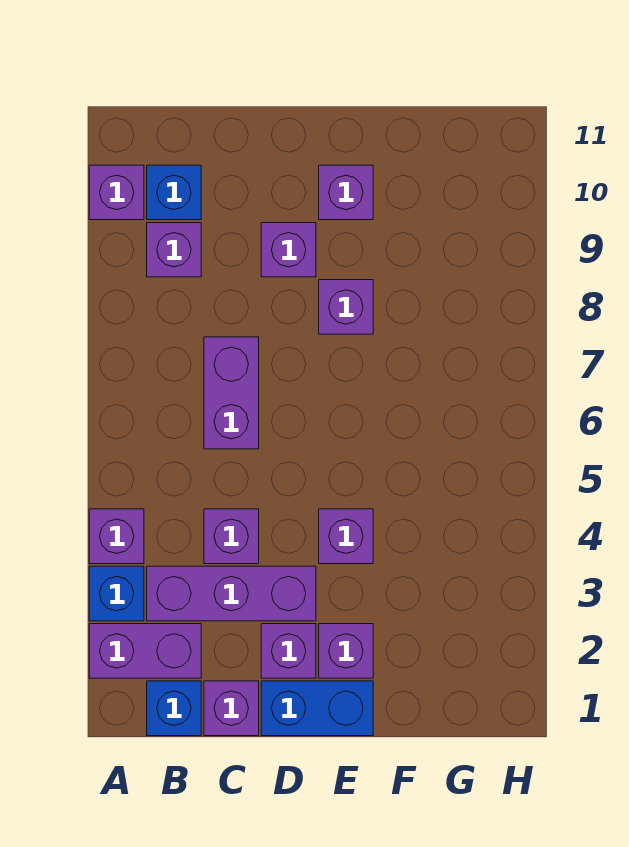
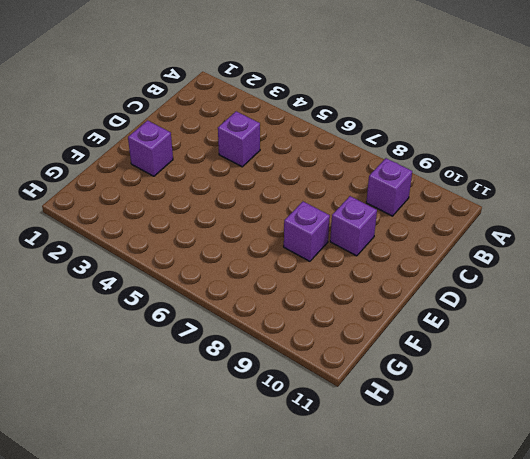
none -> purple brick A2:B2 level 1
none -> blue brick A3 level 1
none -> purple brick A4 level 1

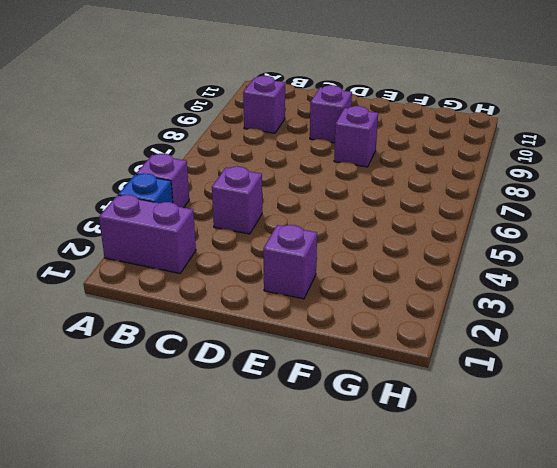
none -> purple brick A10 level 1
none -> blue brick B1 level 1
none -> purple brick B3:D3 level 1

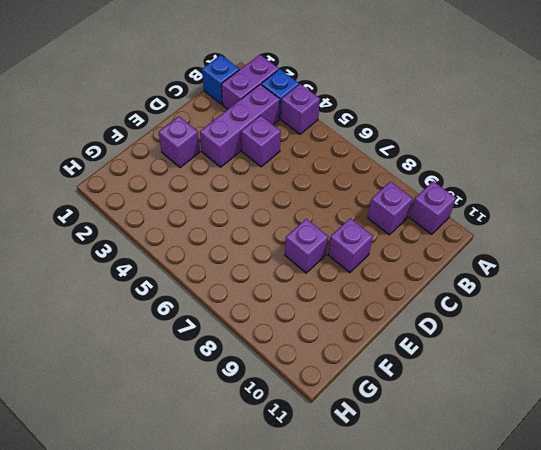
none -> blue brick B10 level 1
none -> purple brick C1 level 1
none -> purple brick C6:C7 level 1

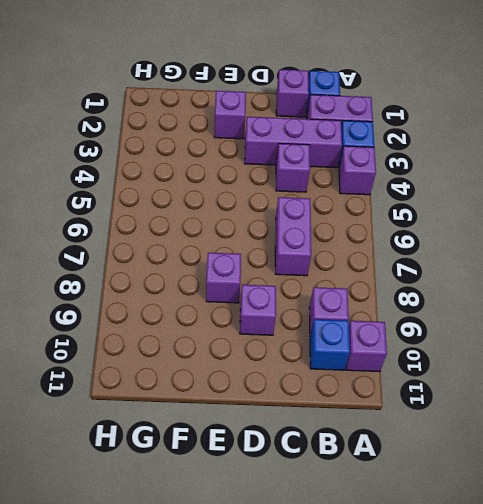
none -> blue brick D1:E1 level 1
none -> purple brick D2 level 1
none -> purple brick E4 level 1

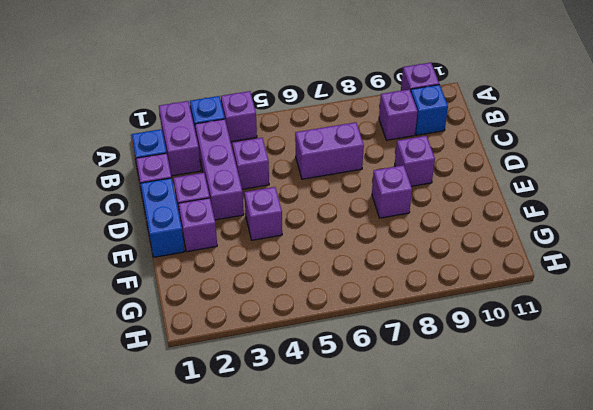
none -> purple brick E10 level 1

